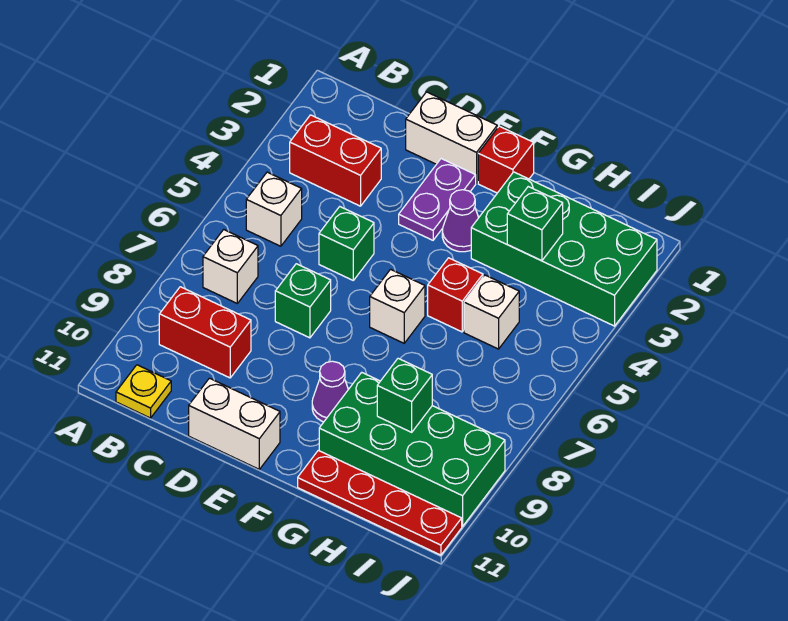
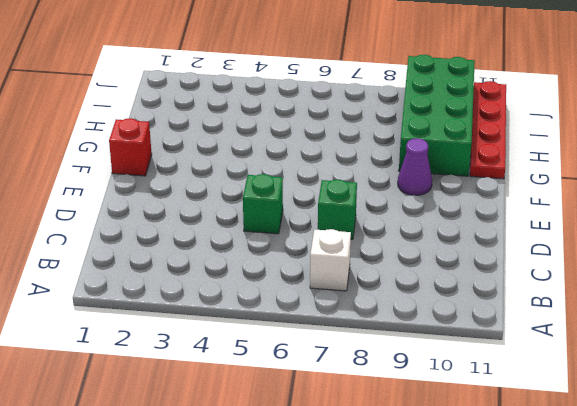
none -> red brick B3:C3 level 1
none -> white brick B5 level 1
none -> red brick B9:C9 level 1

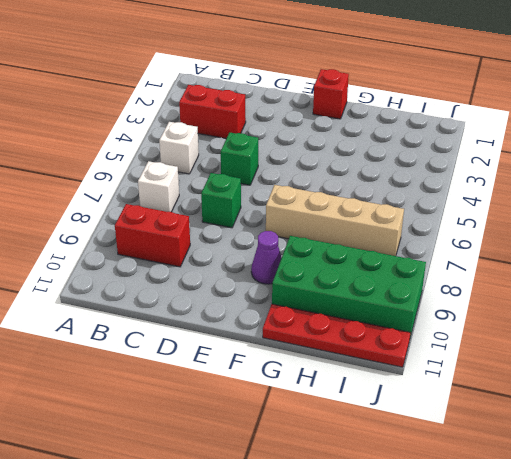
tan brick F7:I7 level 1 -> none
none -> yellow plate B11 level 1
none -> white brick D1:E1 level 1
none -> white brick D11:E11 level 1

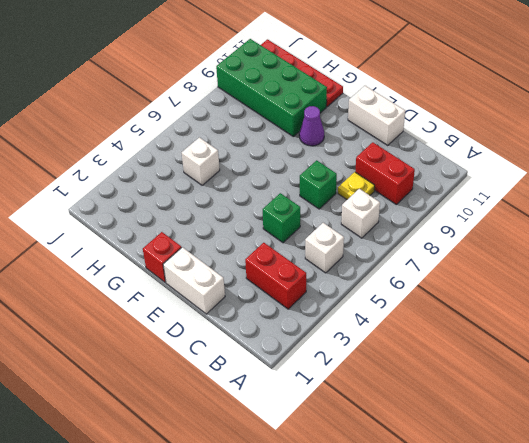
yellow plate C8 level 1 -> yellow plate B11 level 1
none -> purple plate E2:E3 level 1
none -> purple cone F3 level 1
none -> white brick F6 level 1

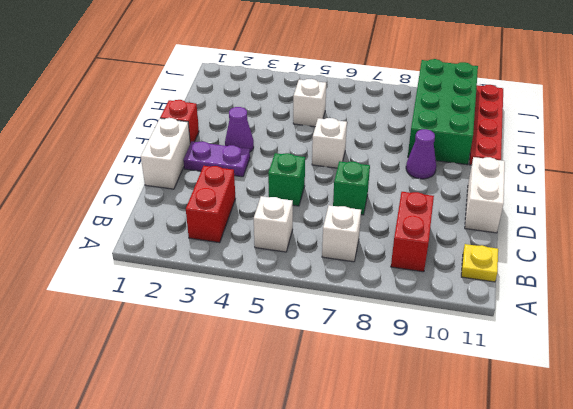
none -> green brick G2:J3 level 1
none -> red brick G5 level 1
none -> green brick H3 level 2

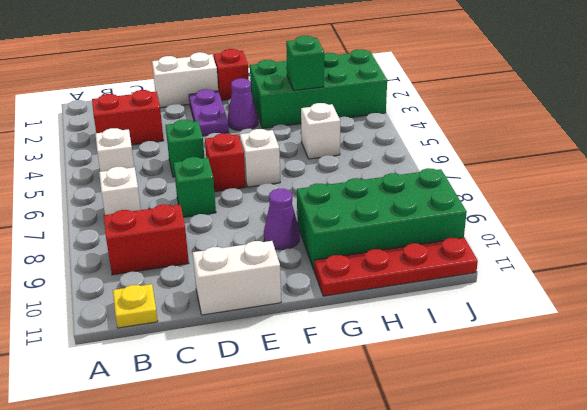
red brick E6 level 1 -> red brick G5 level 1
none -> green brick H9 level 2

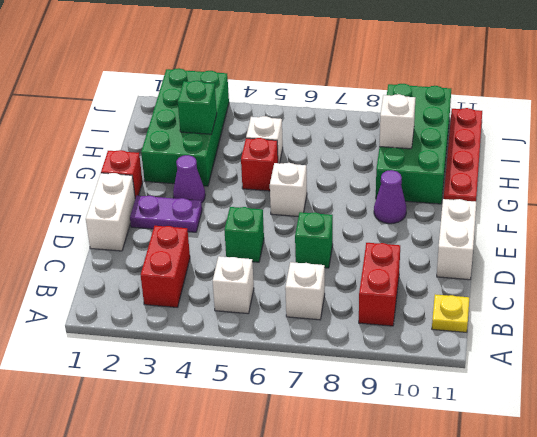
white brick H9 level 2 -> green brick H9 level 2

